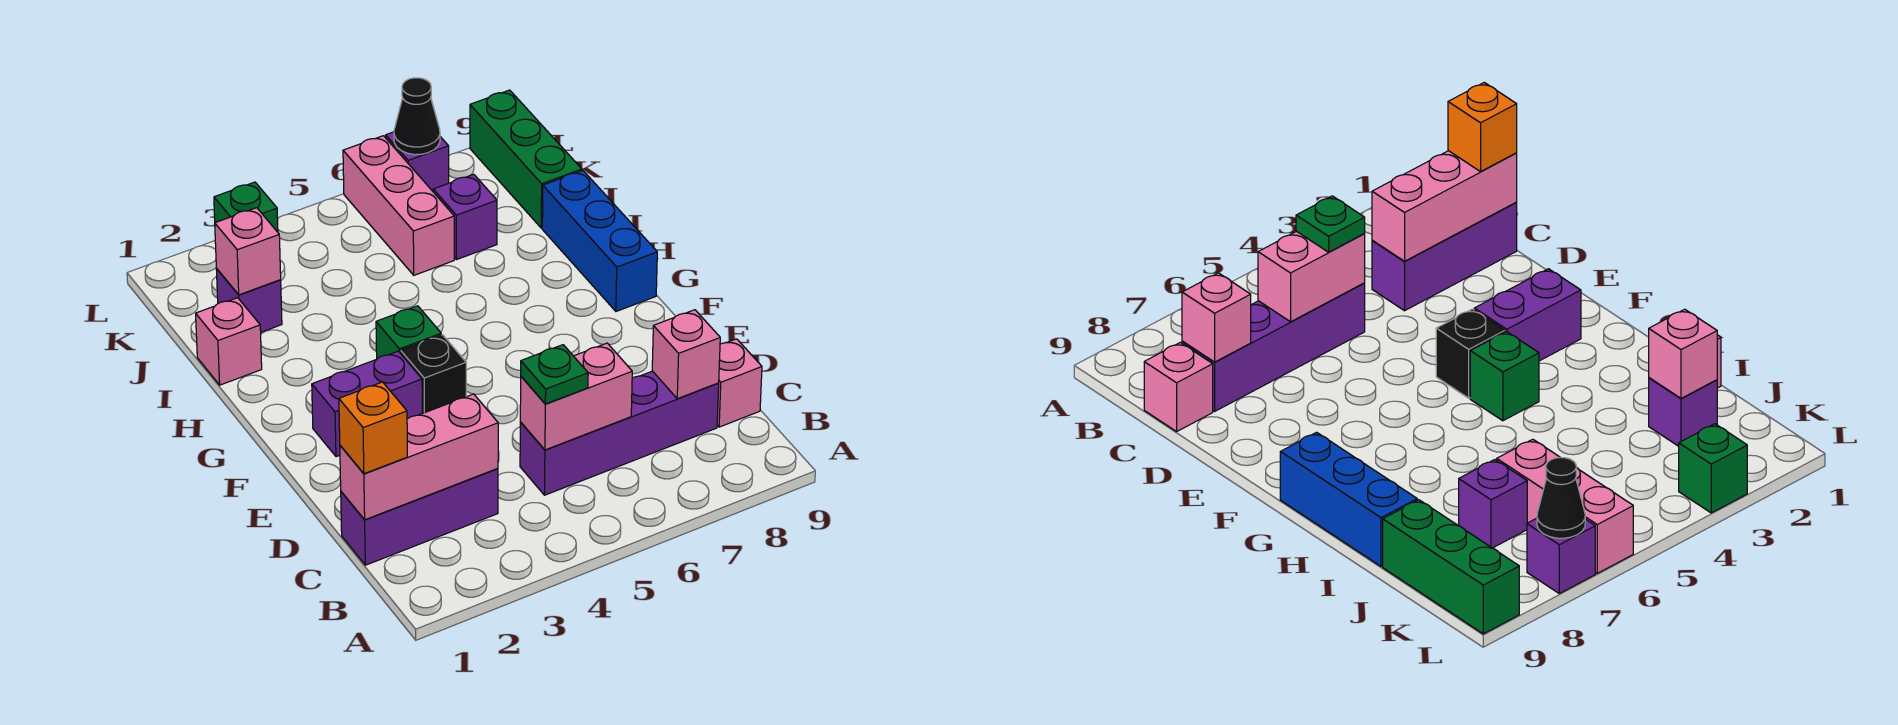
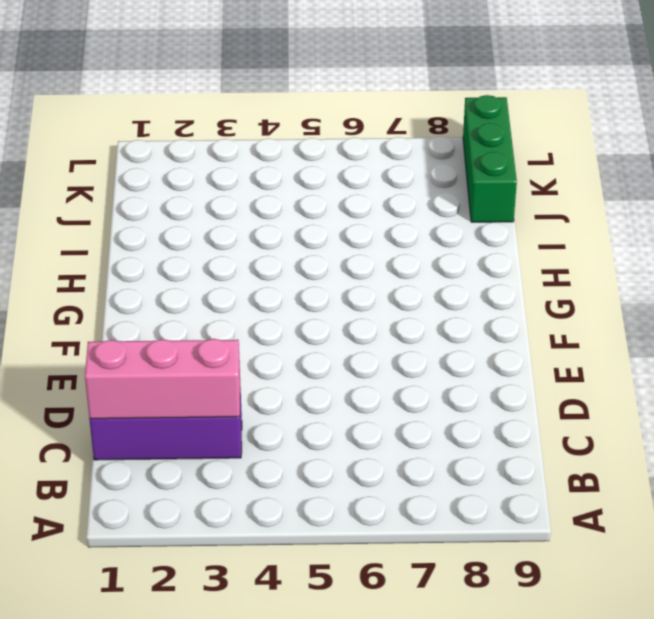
none -> purple brick C5:C8 level 1
none -> pink brick C9 level 1
none -> purple brick F2:F3 level 1

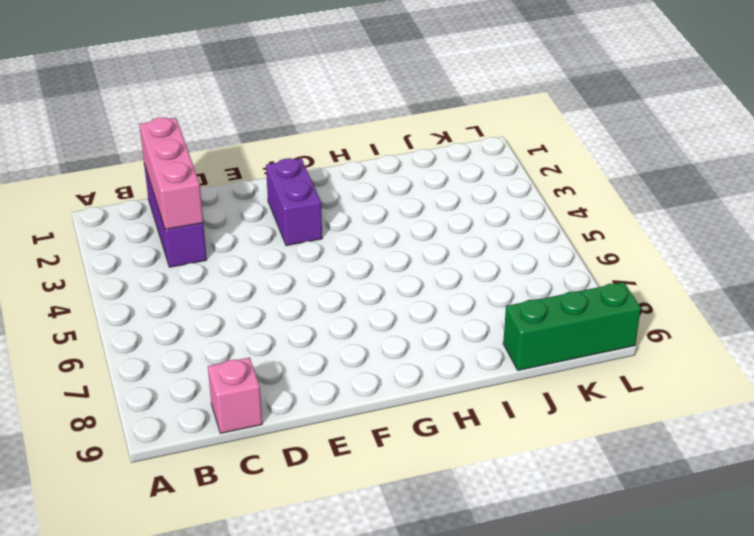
none -> purple brick C5:C8 level 1
none -> black brick F4 level 1
none -> green brick G4 level 1

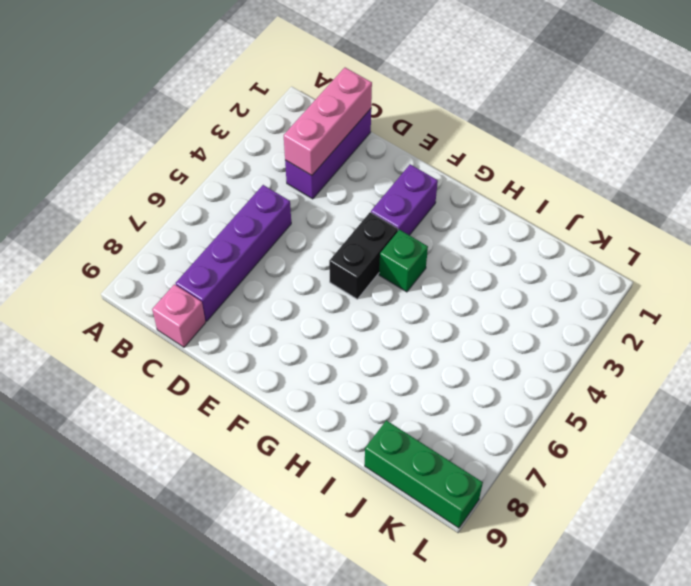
black brick F4:F5 level 1 -> black brick F4 level 1
none -> blue brick G9:I9 level 1
none -> pink brick I1 level 1
none -> purple brick J2 level 1

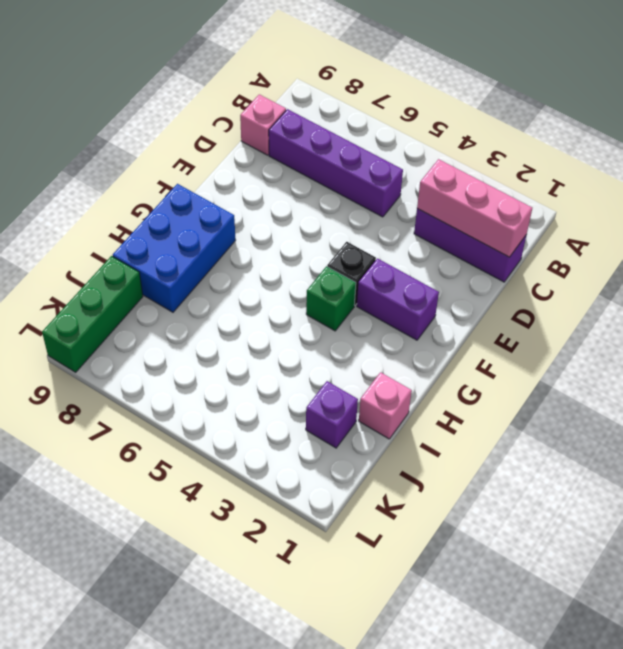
blue brick G8:I9 level 1 -> blue brick G9:I9 level 1
none -> pink brick J6:L6 level 1
none -> purple brick J7 level 1
none -> green brick L3 level 1

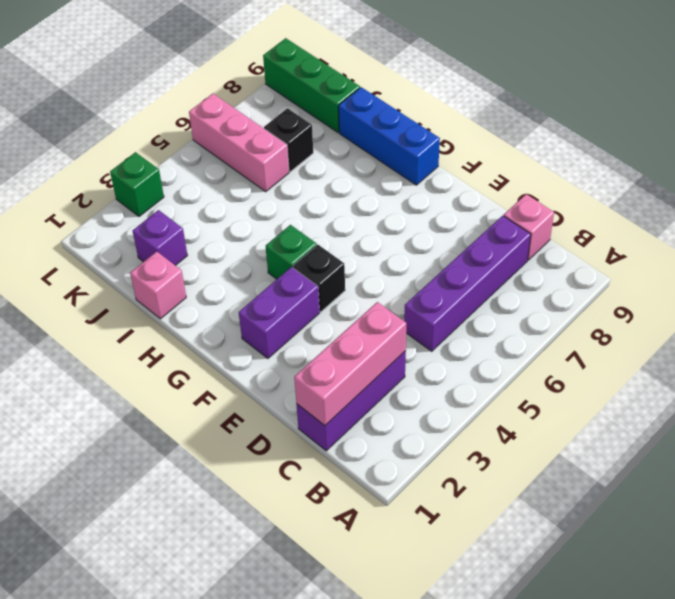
black brick J7 level 1 -> purple brick J7 level 1
none -> purple brick L7 level 1
none -> pink brick C5:C6 level 2
none -> pink brick C8 level 2

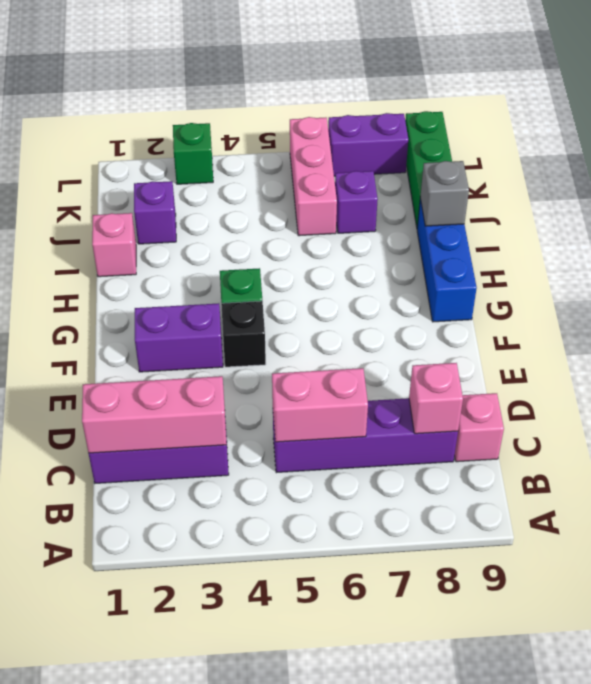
grey brick I9 level 2 -> none
purple brick L7:L8 level 1 -> purple brick L7 level 1
none -> pink brick J2 level 2
none -> black cone L7 level 2
none -> orange brick C1 level 3

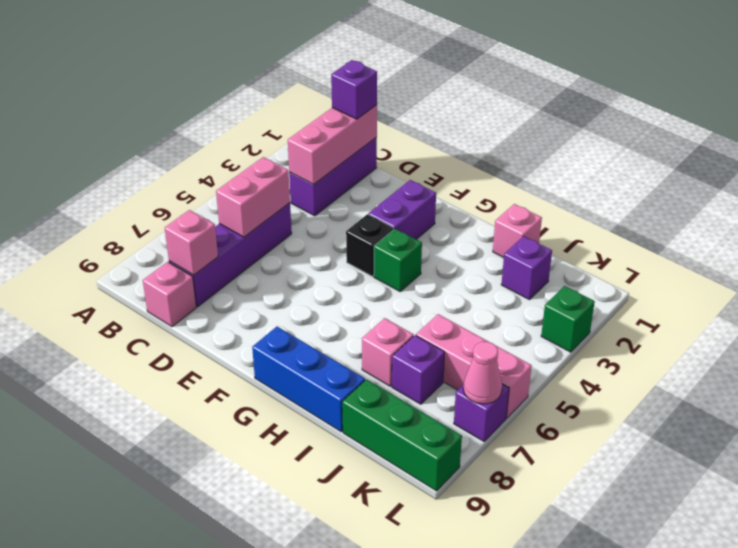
purple brick C1 level 3 -> orange brick C1 level 3
pink brick I7 level 1 -> pink brick J2 level 2
pink cone L7 level 2 -> black cone L7 level 2
none -> green plate C5 level 3

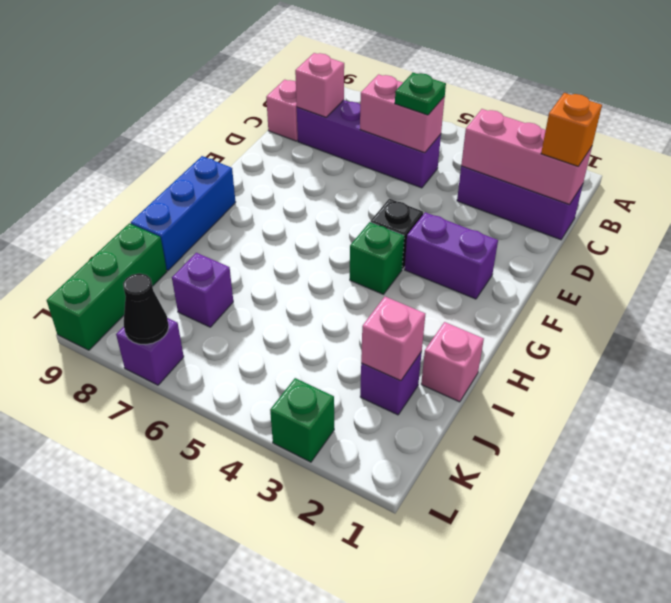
none -> pink brick J6:L6 level 1

